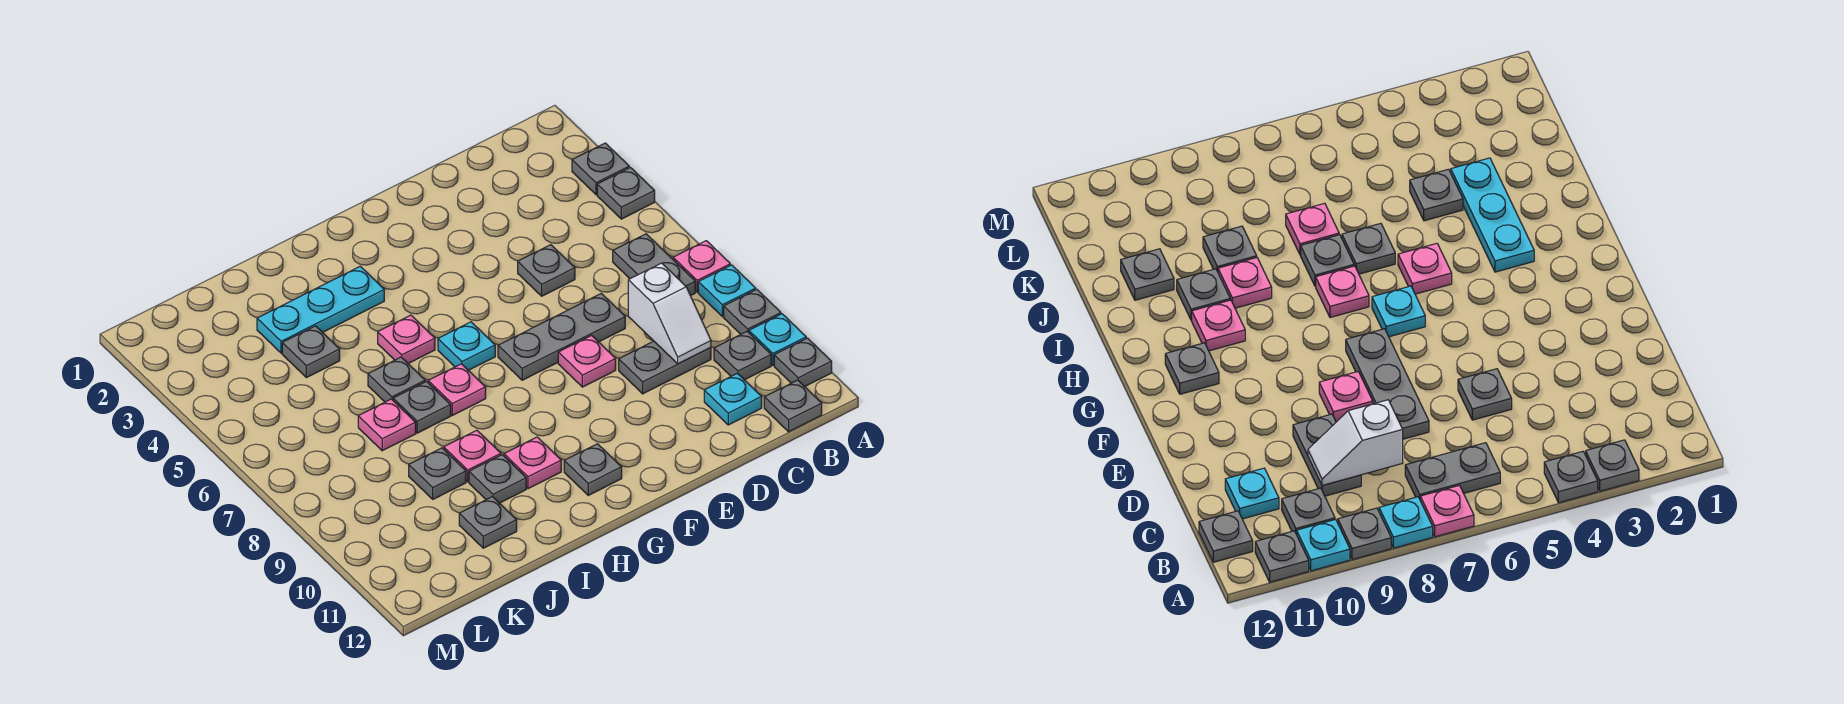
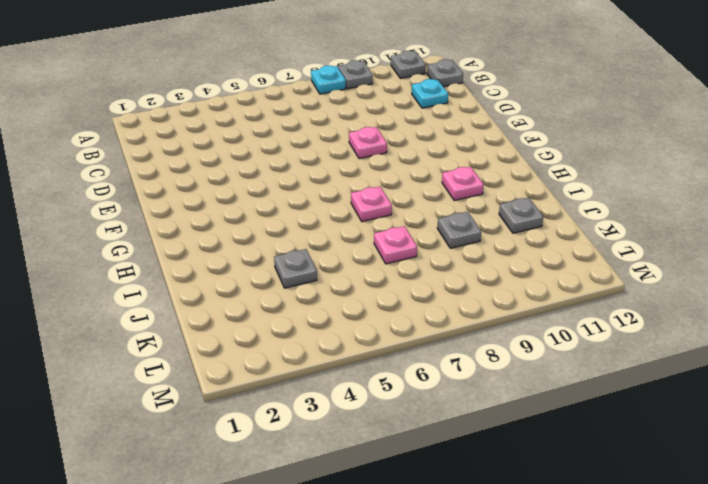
none -> grey plate A3 level 1
none -> grey plate A4 level 1
none -> pink plate A7 level 1
none -> cyan plate A10 level 1

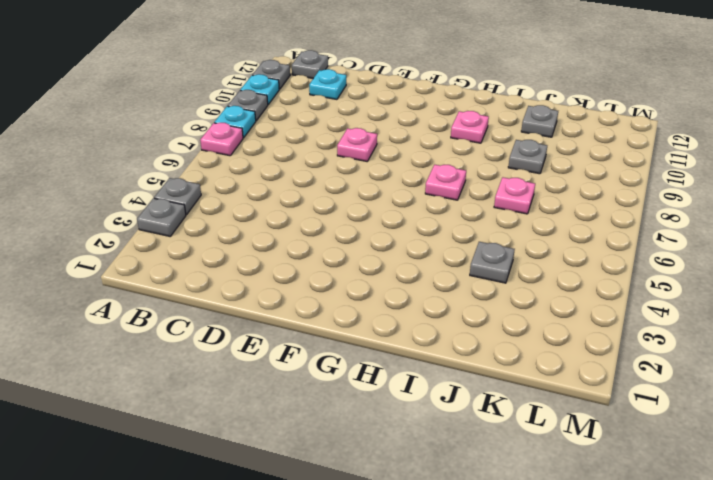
none -> grey plate B6:B7 level 1
none -> grey plate B10 level 1
none -> grey plate C9:D9 level 1
none -> grey plate D5 level 1

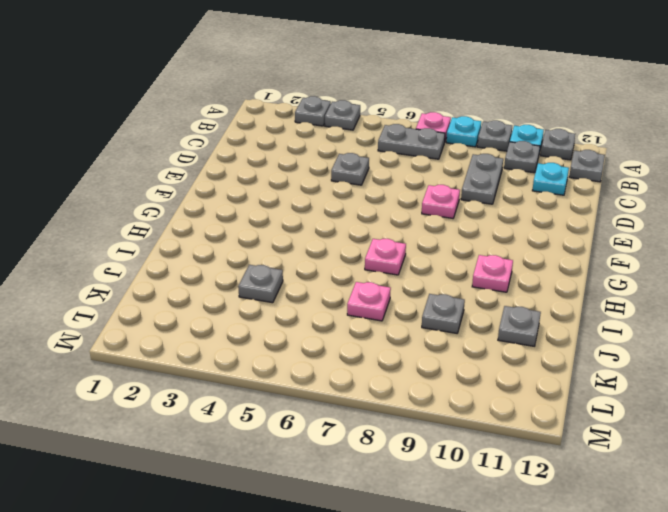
none -> grey plate D7:F7 level 1
none -> cyan plate G6 level 1
none -> grey plate G11 level 1
none -> cyan plate H3:J3 level 1

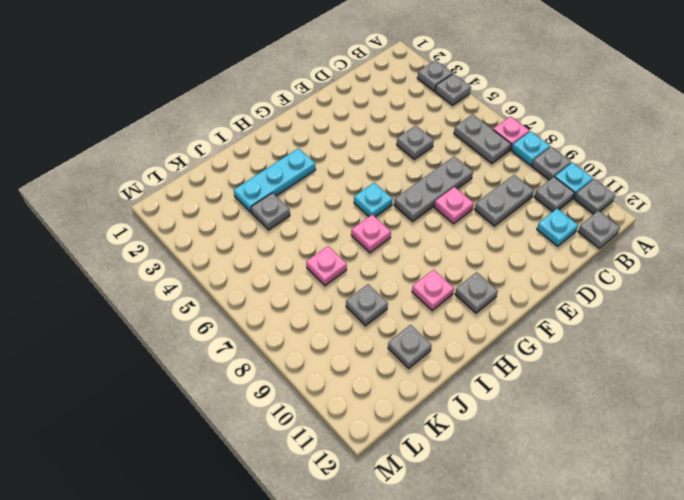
none -> pink plate H5 level 1
none -> grey plate I6 level 1
none -> grey plate I7 level 1
none -> pink plate I9 level 1

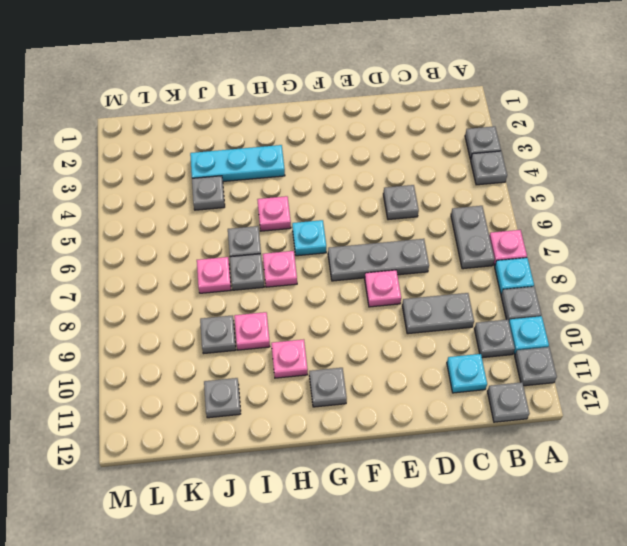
none -> grey plate I10 level 1
none -> white slope C8:C9 level 2 top 8

